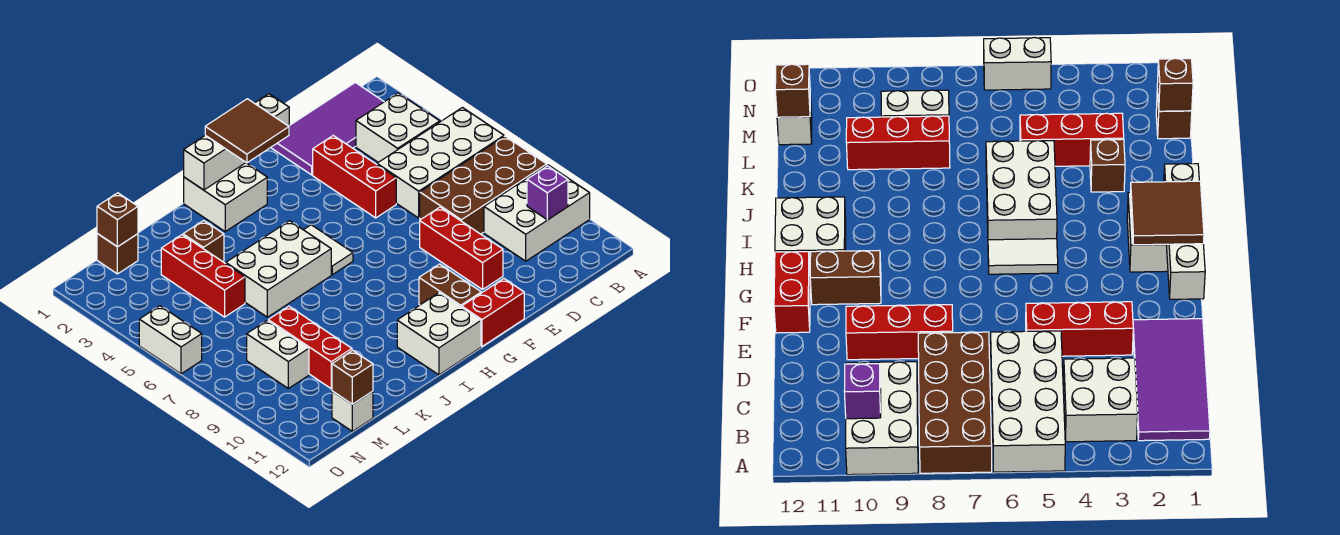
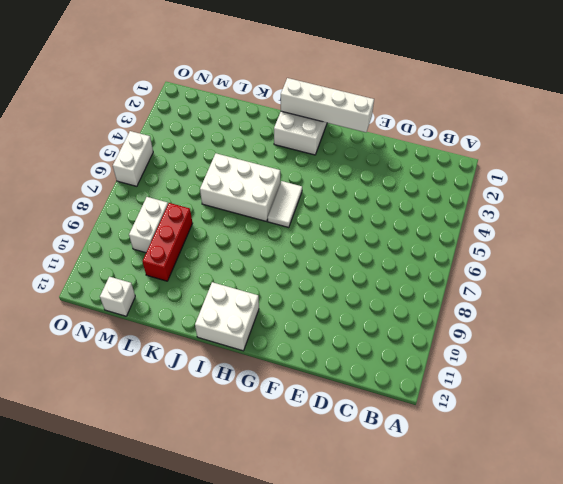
none -> white brick A5:D6 level 1
none -> brown brick A7:D8 level 1
none -> white brick A9:C10 level 1

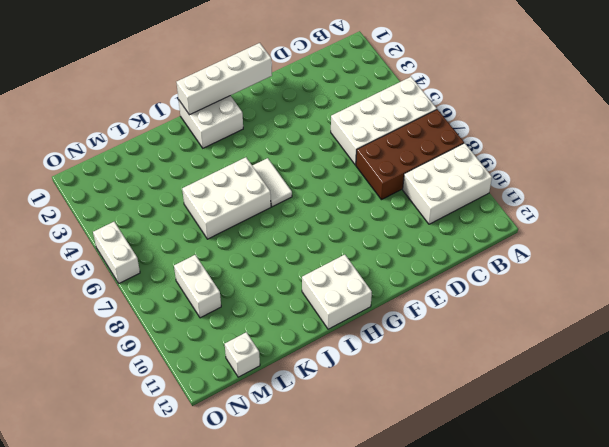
none -> purple tile B1:E2 level 1
none -> white brick B3:C4 level 1
none -> red brick E3:E5 level 1

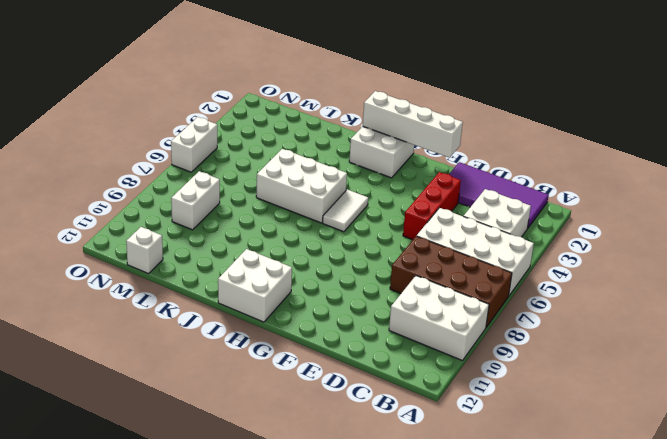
none -> red brick E8:E10 level 1
none -> red brick F12:G12 level 1
none -> brown brick G10:G11 level 1

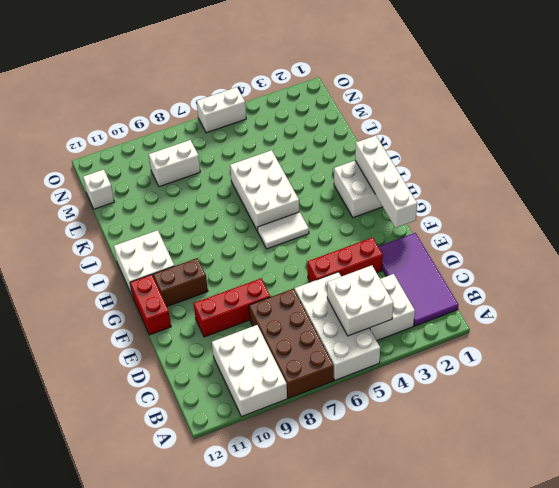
white brick B4:C5 level 2 -> none
none -> brown brick K3 level 1
none -> red brick L3:L5 level 1
none -> red brick L8:L10 level 1

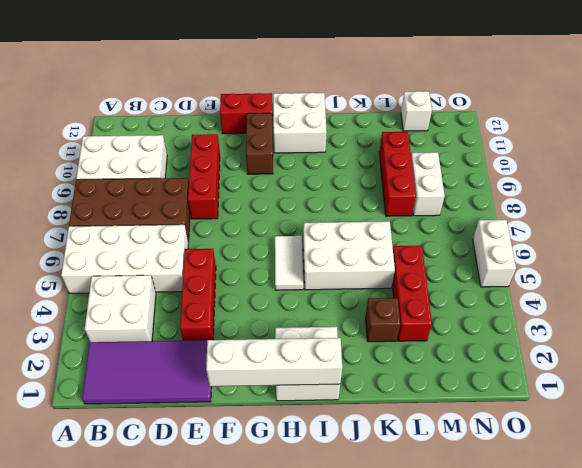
none -> brown brick M1 level 1
none -> purple brick B10 level 2
none -> brown brick M1 level 2

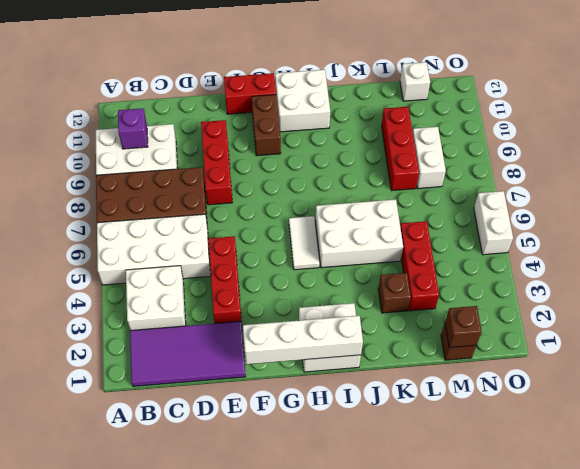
none -> brown brick M12 level 2
none -> brown tile G1:H2 level 3

